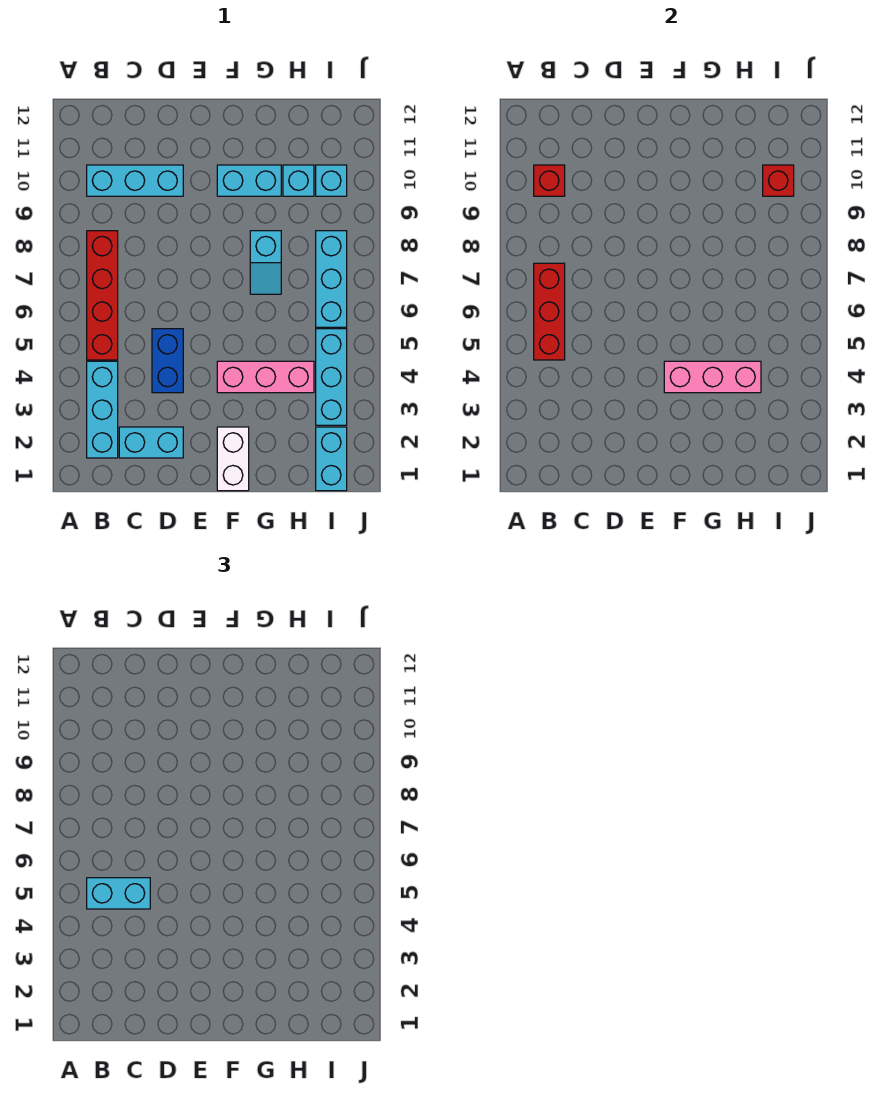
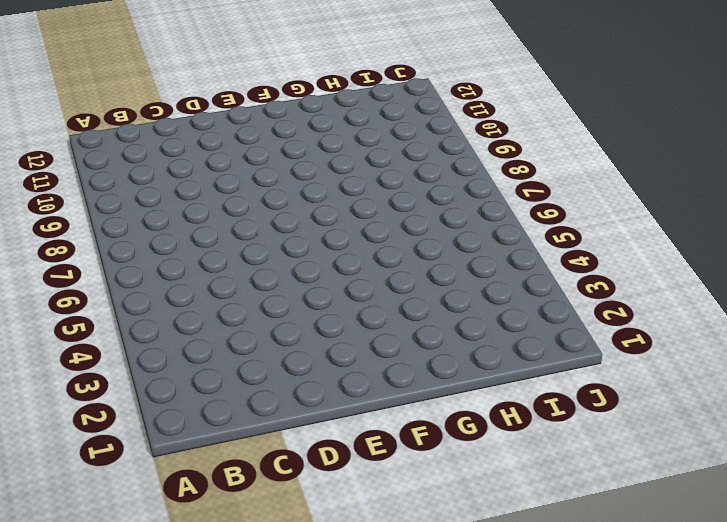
none -> cyan brick B2:B4 level 1
none -> red brick B5:B8 level 1
none -> cyan brick B10:D10 level 1

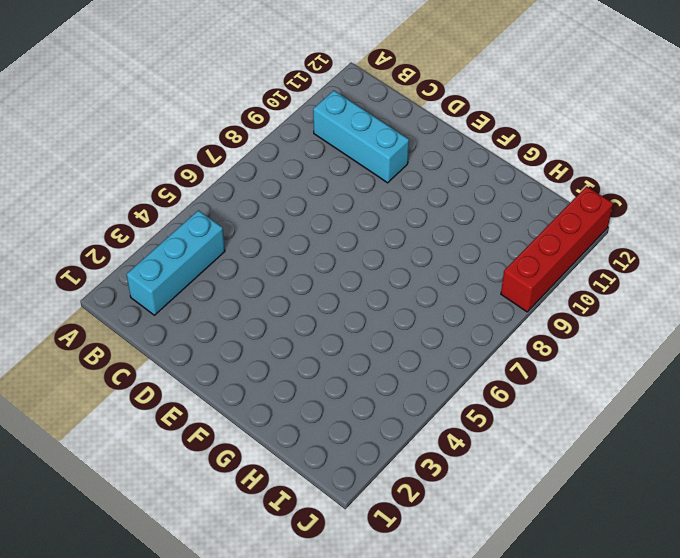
red brick J9:J12 level 1 -> red brick B5:B8 level 1
none -> cyan brick C2:D2 level 1
none -> blue brick D4:D5 level 1
none -> white brick F1:F2 level 1

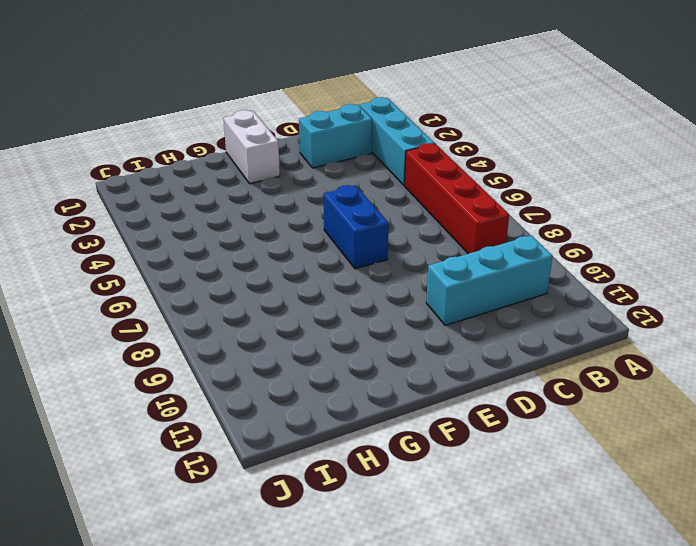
blue brick E6:E7 level 1 -> blue brick D4:D5 level 1
none -> pink brick F4:H4 level 1
none -> cyan brick F10:G10 level 1
none -> cyan slope G7:G8 level 1 top 8

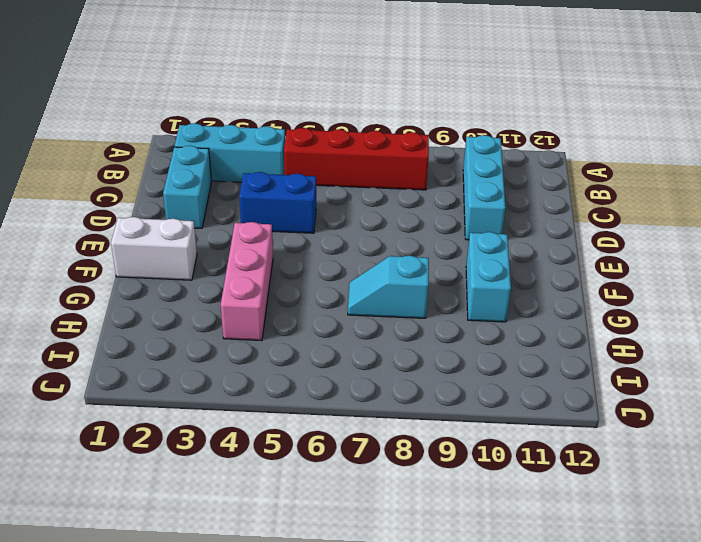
none -> cyan brick H10 level 1
none -> cyan brick I1:I2 level 1
none -> cyan brick I3:I5 level 1

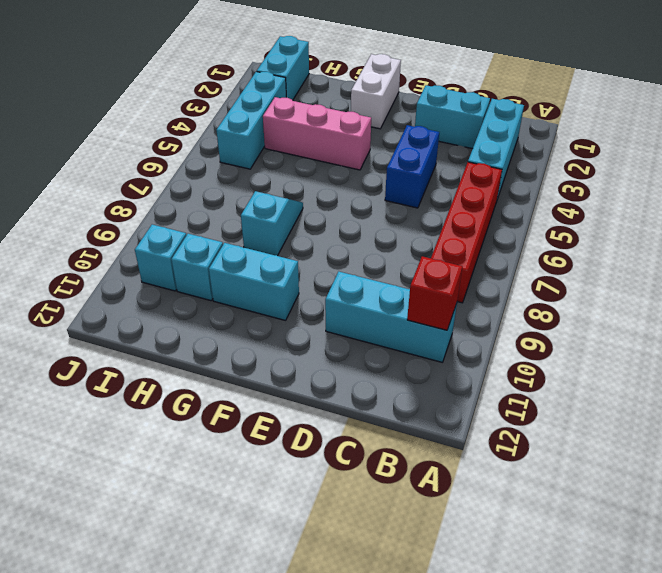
none -> cyan brick I6:I8 level 1
none -> red brick B5:B7 level 2
none -> pink brick F4:H4 level 2

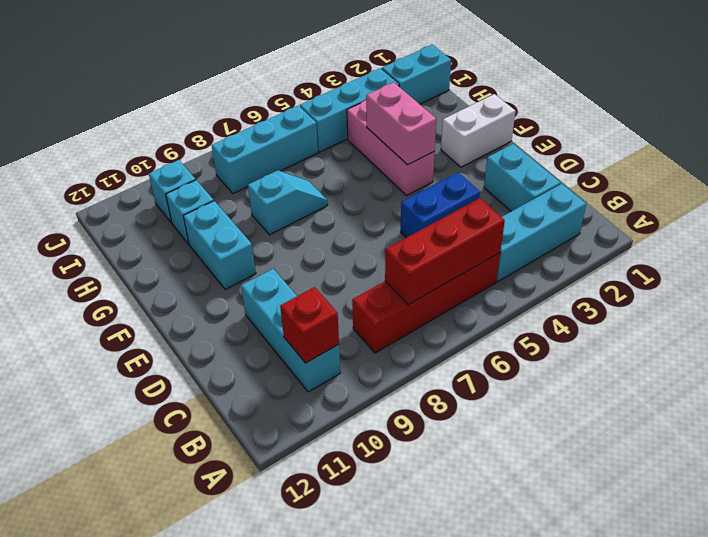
pink brick F4:G4 level 2 -> pink brick F4:H4 level 2
none -> red brick I10 level 2
none -> cyan brick B5:C5 level 3

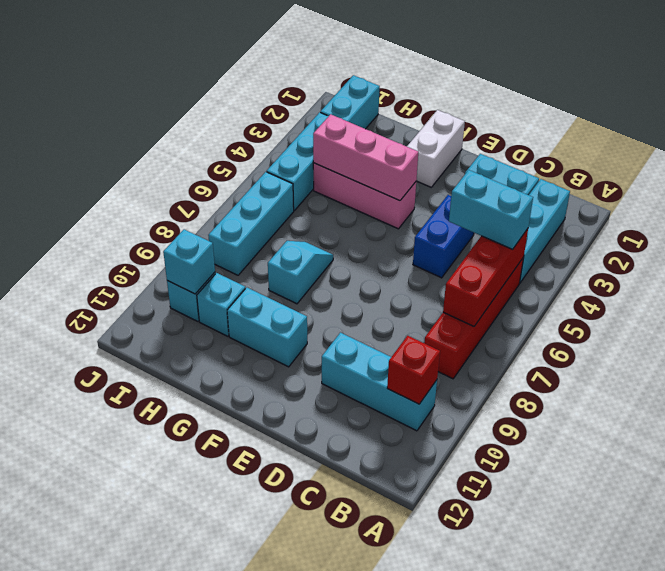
cyan brick I10 level 2 -> red brick I10 level 2

